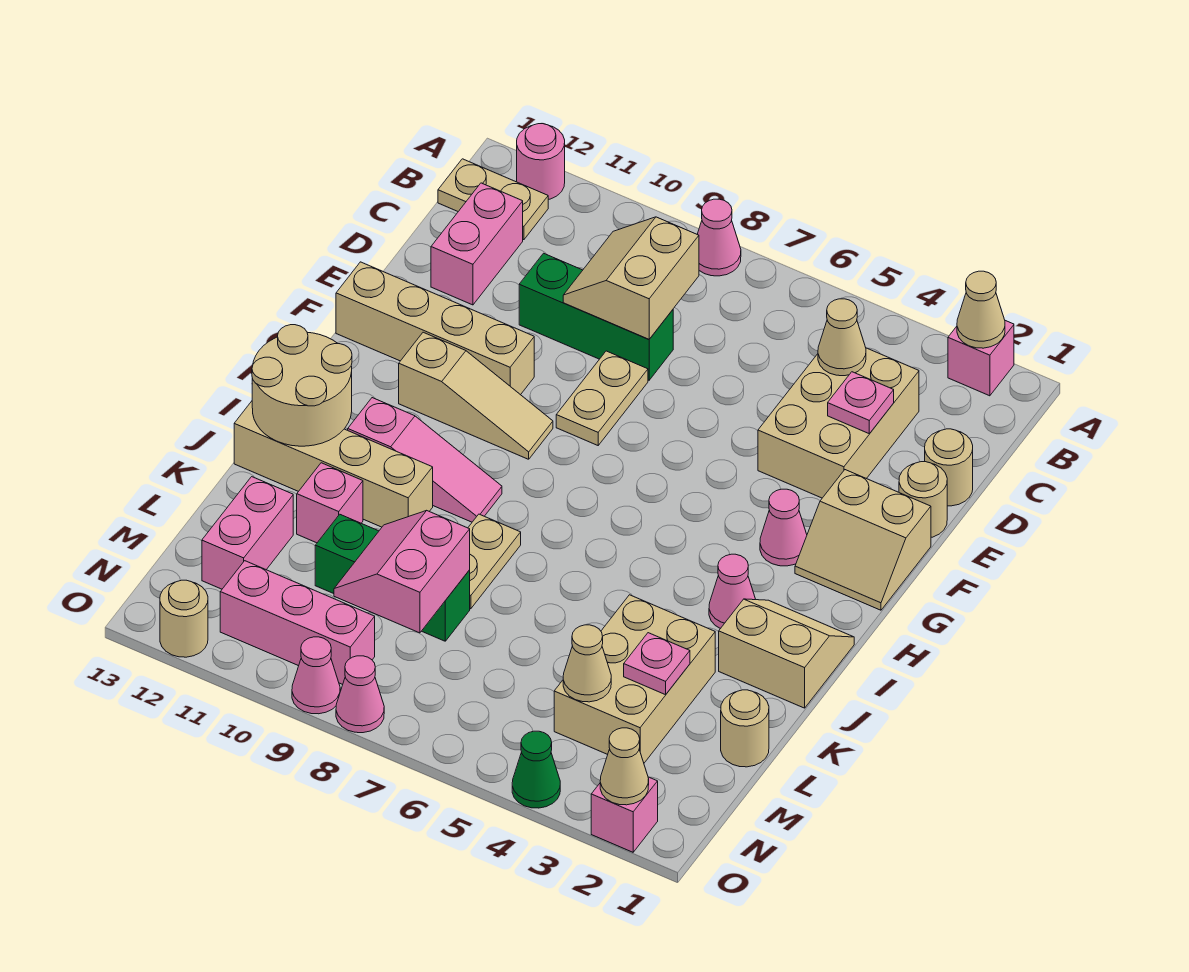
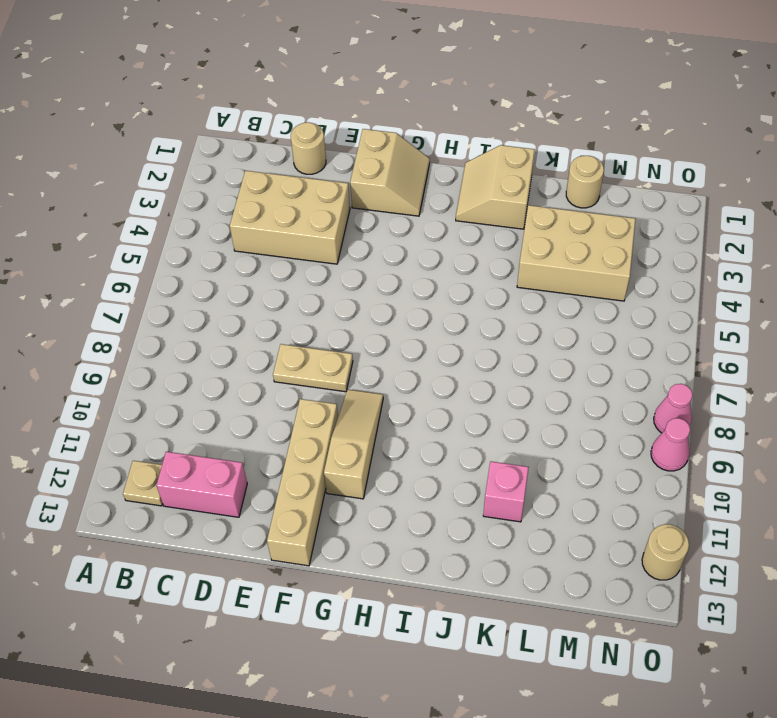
tan plate B12 level 1 -> tan plate B12:B13 level 1
none -> pink brick A2 level 1
none -> pink cone A8 level 1
none -> pink round brick A12 level 1
none -> green brick D8:D10 level 1

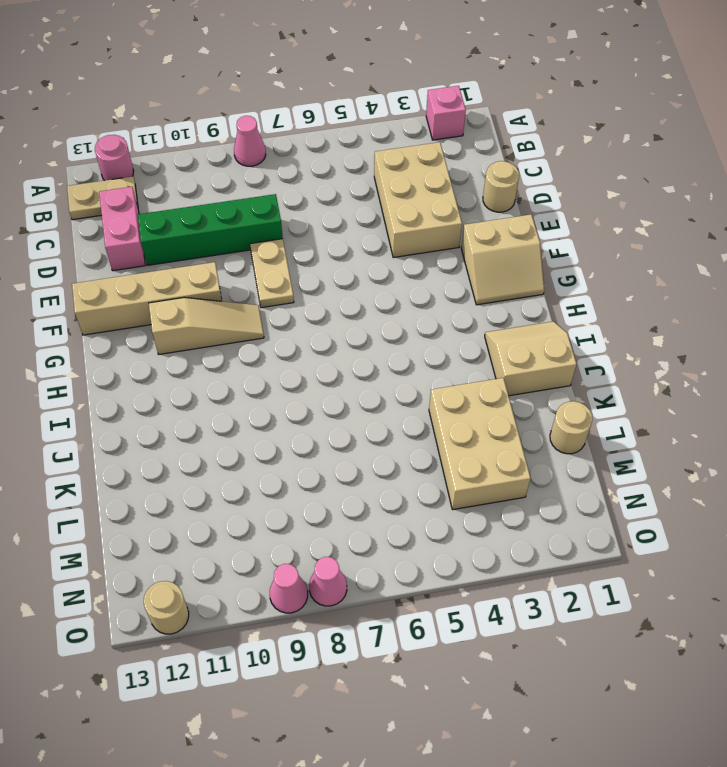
green brick D8:D11 level 1 -> green brick D8:D10 level 1
none -> tan round brick E1 level 1
none -> pink cone G3 level 1
none -> pink cone I3 level 1
none -> pink slope I9:I11 level 1 top 11

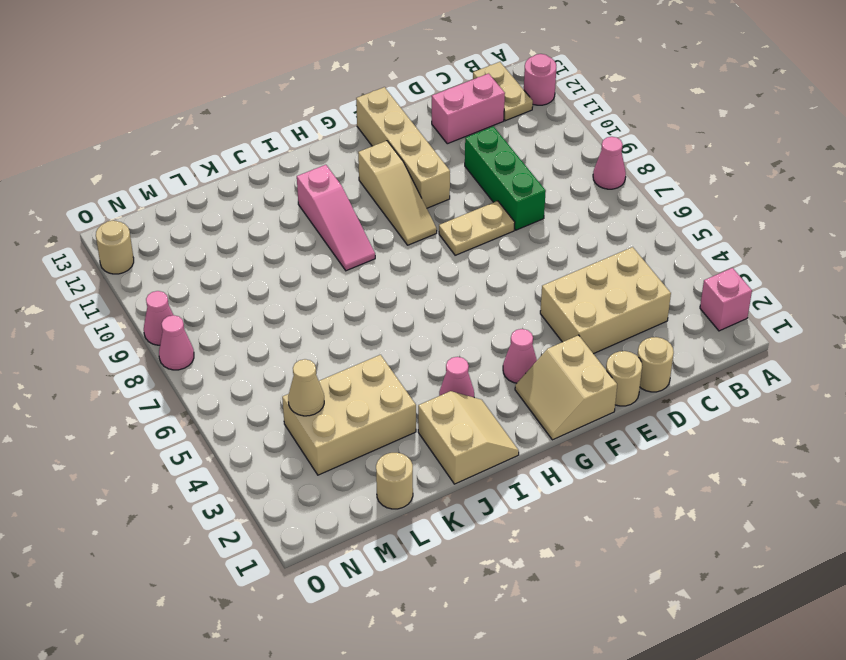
none -> tan plate J8:K8 level 1
none -> tan brick J10:J13 level 1
none -> pink brick K11 level 1
none -> green brick L8:L10 level 1

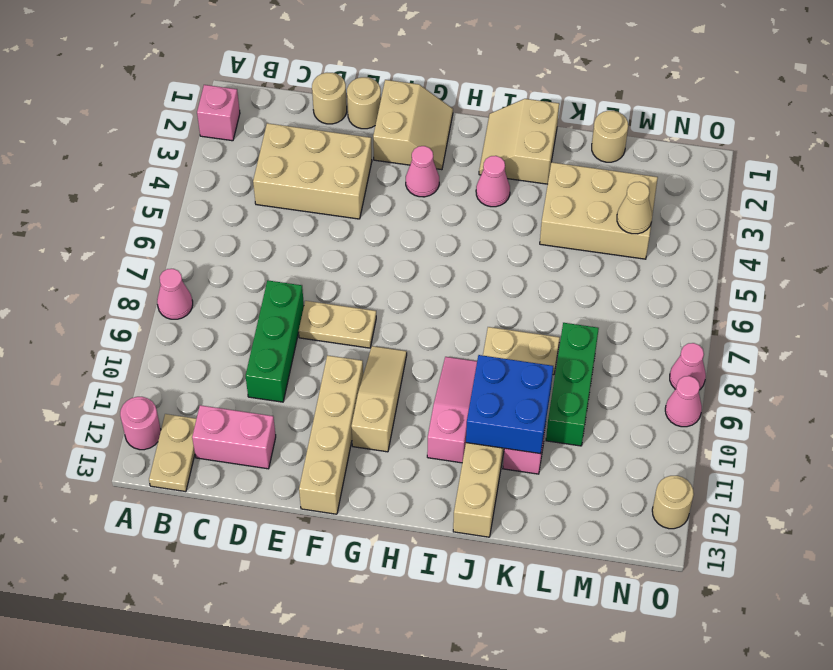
blue brick J10:K11 level 2 -> none
none -> pink brick L12:M12 level 1
none -> pink brick N9:N11 level 1
none -> pink brick O2 level 1
none -> green cone O4 level 1

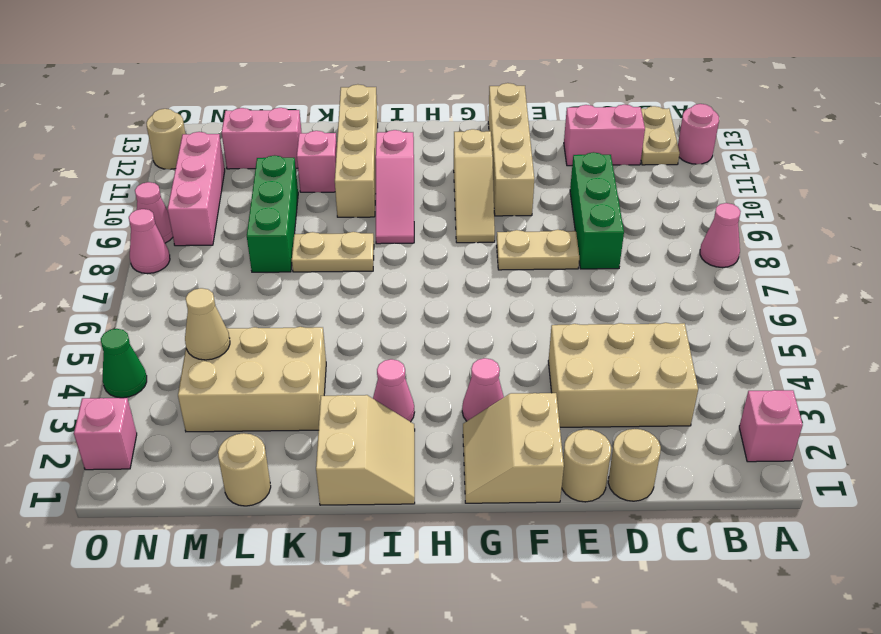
none -> tan cone A2 level 2
none -> tan cone C4 level 2
none -> tan slope C8:D9 level 2 top 8
none -> pink plate D3 level 2

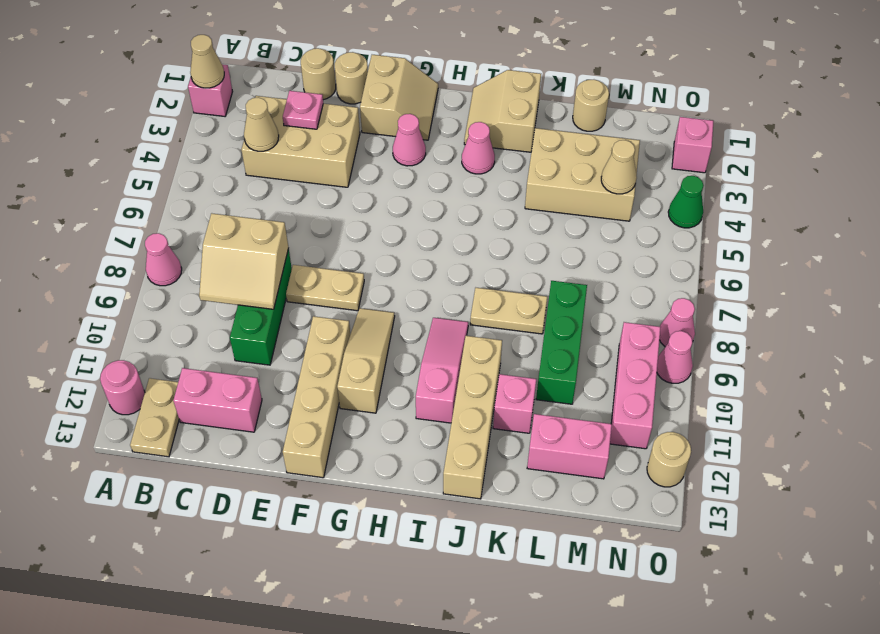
none -> tan round brick I12:J13 level 2
none -> pink plate L3 level 2
none -> pink slope L8:M9 level 2 top 8
none -> tan cone O2 level 2

